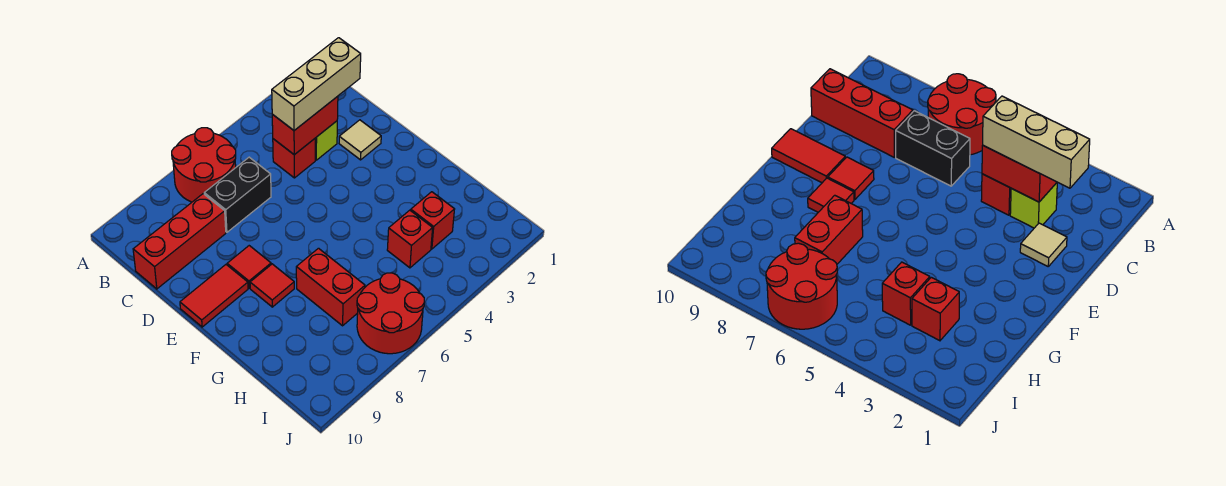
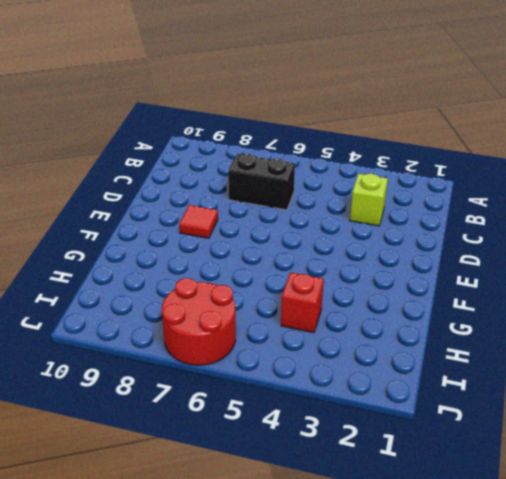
none -> red round brick A6:B7 level 1
none -> red brick C4 level 1
none -> red brick C8:C10 level 1

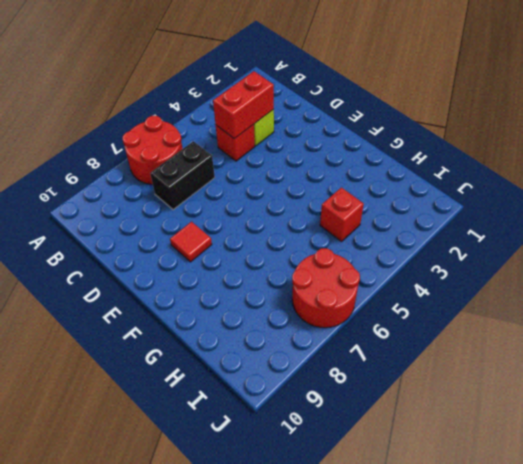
none -> red brick C8:C10 level 1
none -> tan tile D2 level 1
none -> red tile E9:E10 level 1

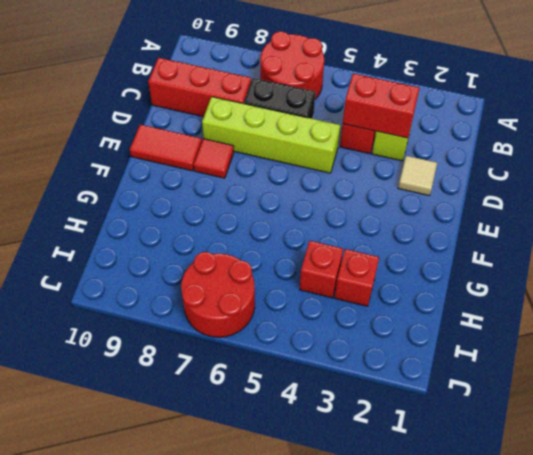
lime brick D5:D8 level 1 -> none
none -> red tile F8 level 1
none -> red brick G7:H7 level 1
none -> tan brick C2:C4 level 3

